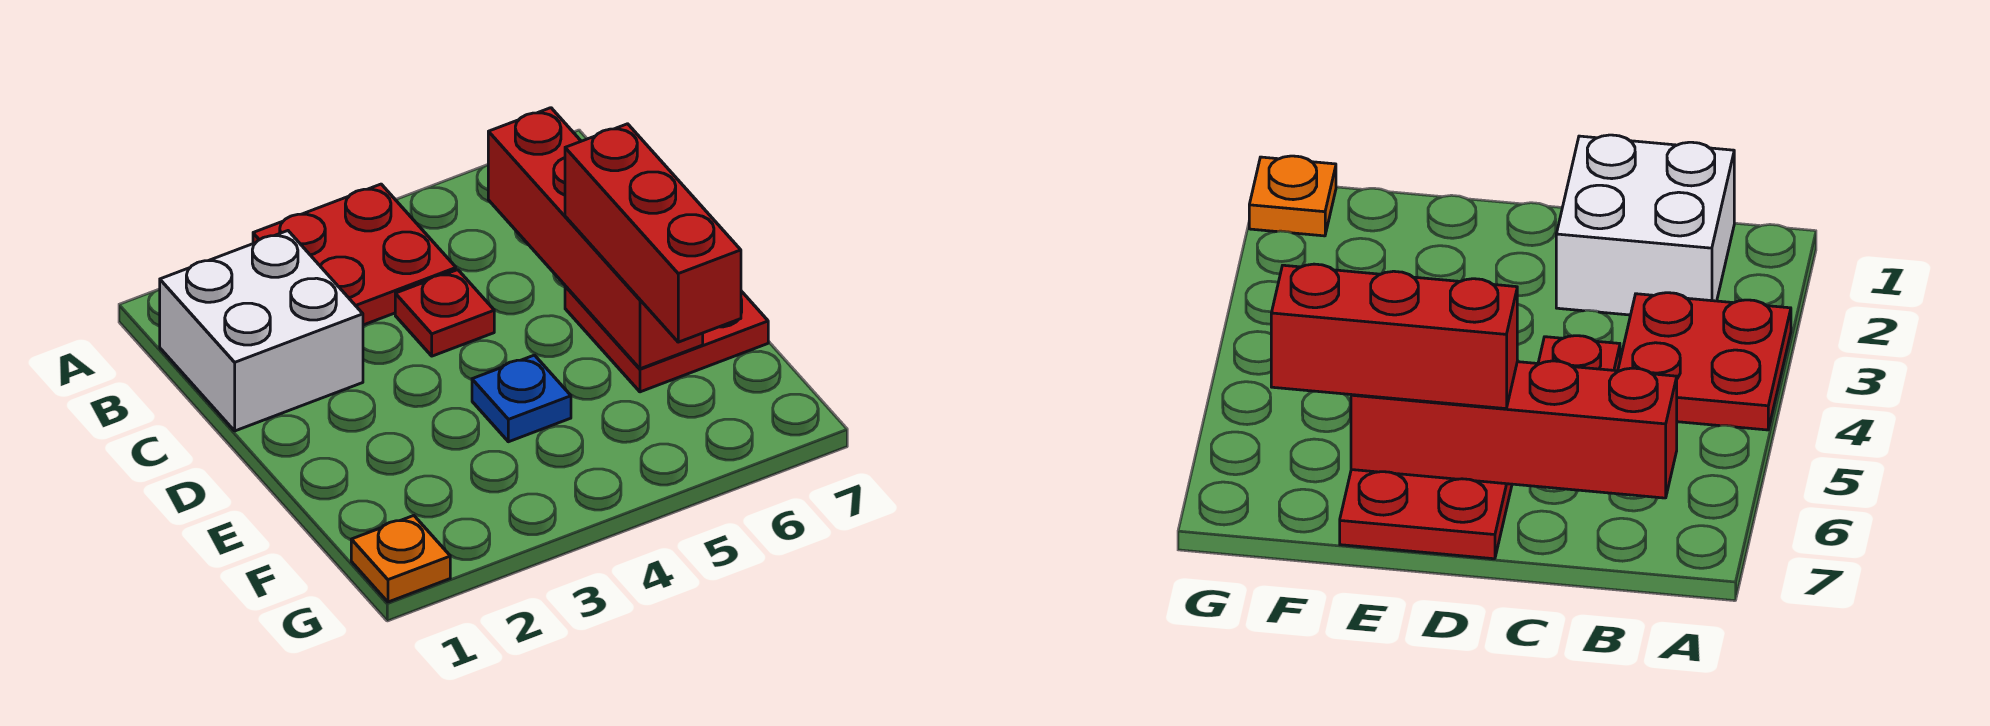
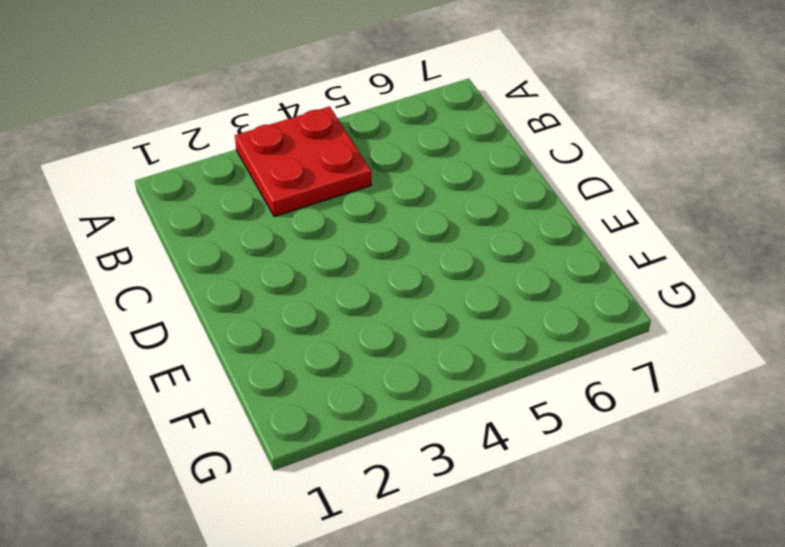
none -> white brick B1:C2 level 1
none -> red plate C4 level 1

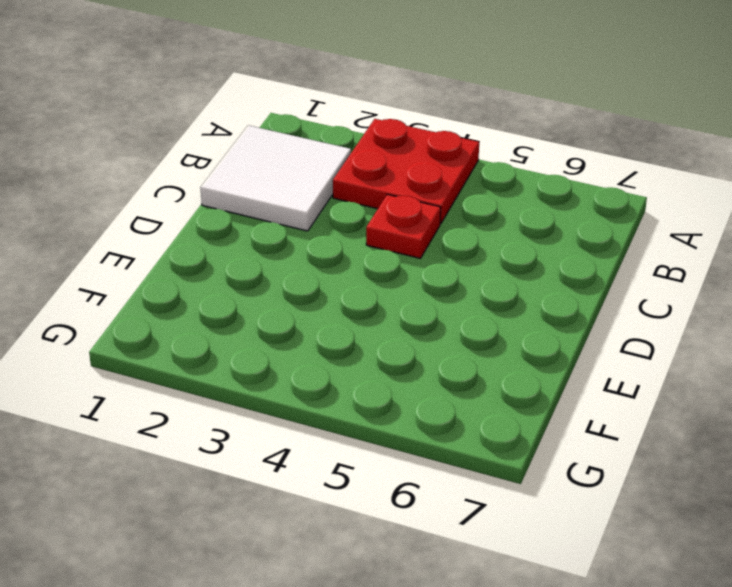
white tile B1:C2 level 1 -> white brick B1:C2 level 1
none -> red plate D6:E7 level 1
none -> blue plate E4 level 1

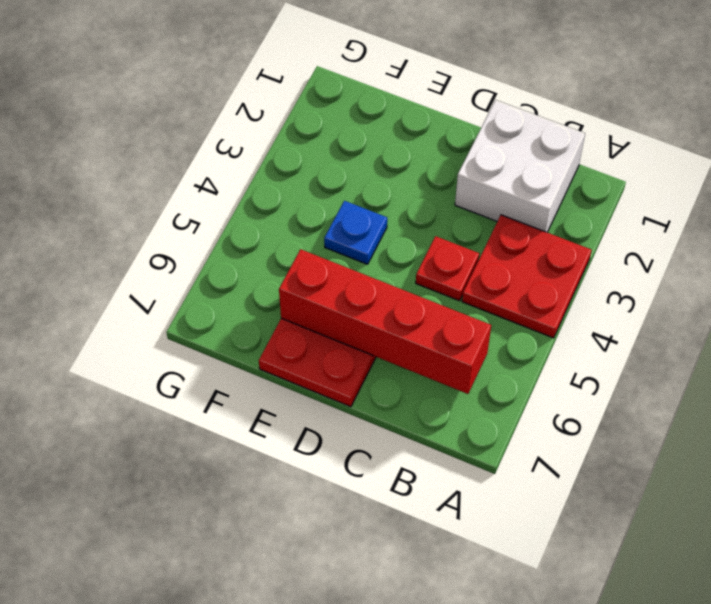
none -> orange plate G1 level 1
none -> red brick D6:F6 level 3

